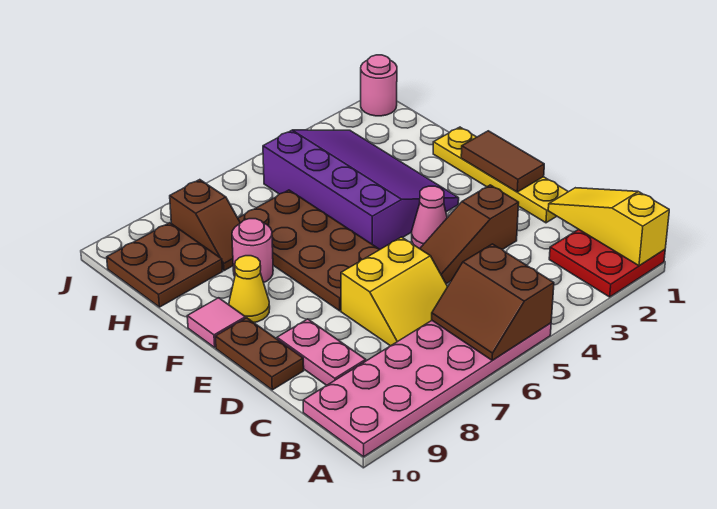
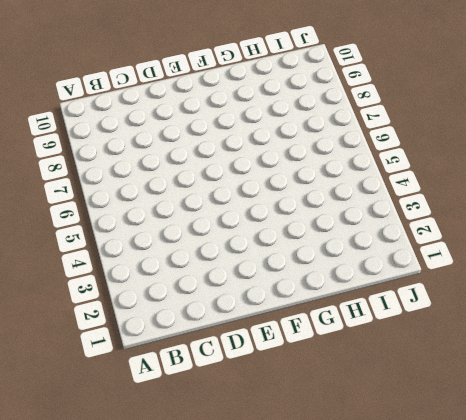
none -> red plate A1:B2 level 1
none -> pink plate A5:B10 level 1
none -> yellow slope C6:D7 level 1 top D

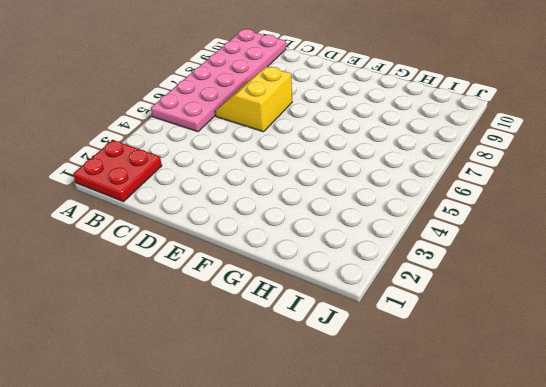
none -> pink plate C9:D9 level 1
none -> yellow plate D1:G1 level 1
none -> brown slope D3:D5 level 1 top 3

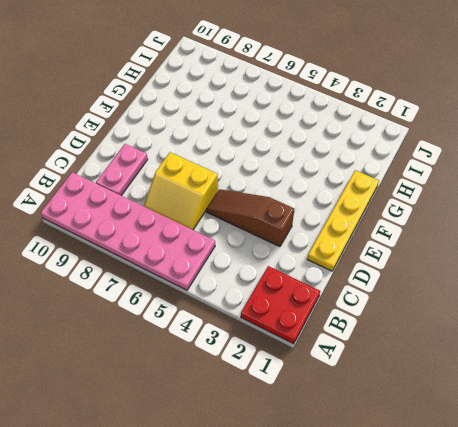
none -> brown plate D10:E10 level 1
none -> pink cone E4 level 1
none -> brown plate E6:H7 level 1

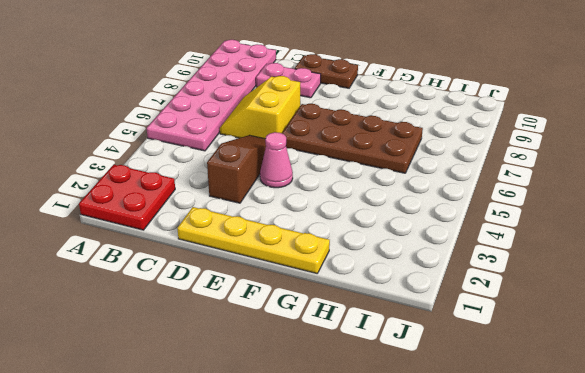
none -> purple slope F3:I5 level 1 top 5
none -> yellow cone F9 level 1
none -> pink tile F10 level 1

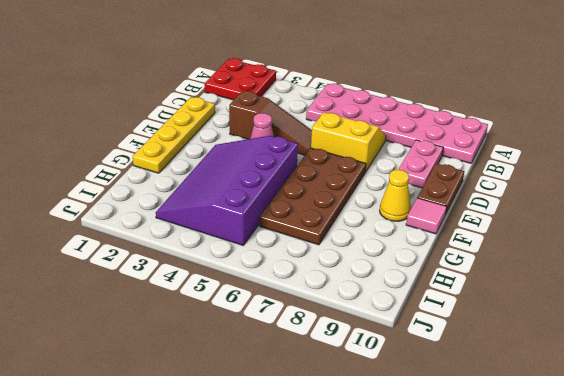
none -> pink round brick G8 level 1
none -> brown slope H8:I8 level 1 top I
none -> brown plate H9:I10 level 1

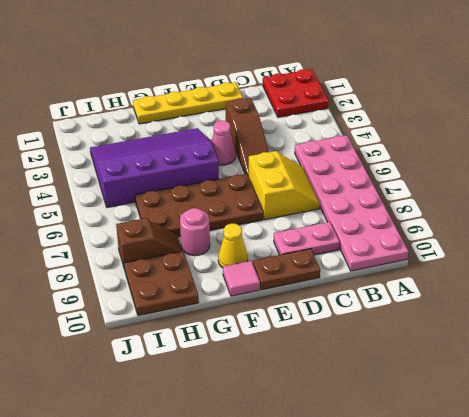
none -> pink round brick J1 level 1
none -> yellow slope A1:C1 level 2 top A
none -> brown slope A5:B6 level 2 top 5

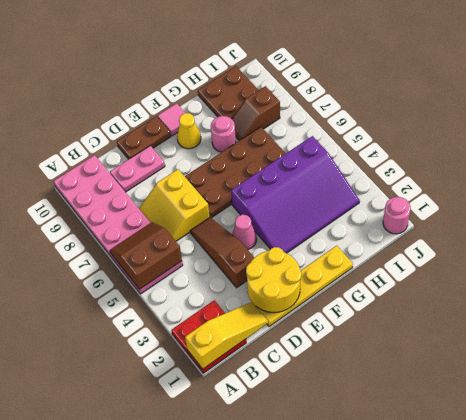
yellow round brick D1:E2 level 2 -> brown tile E1:F1 level 2

